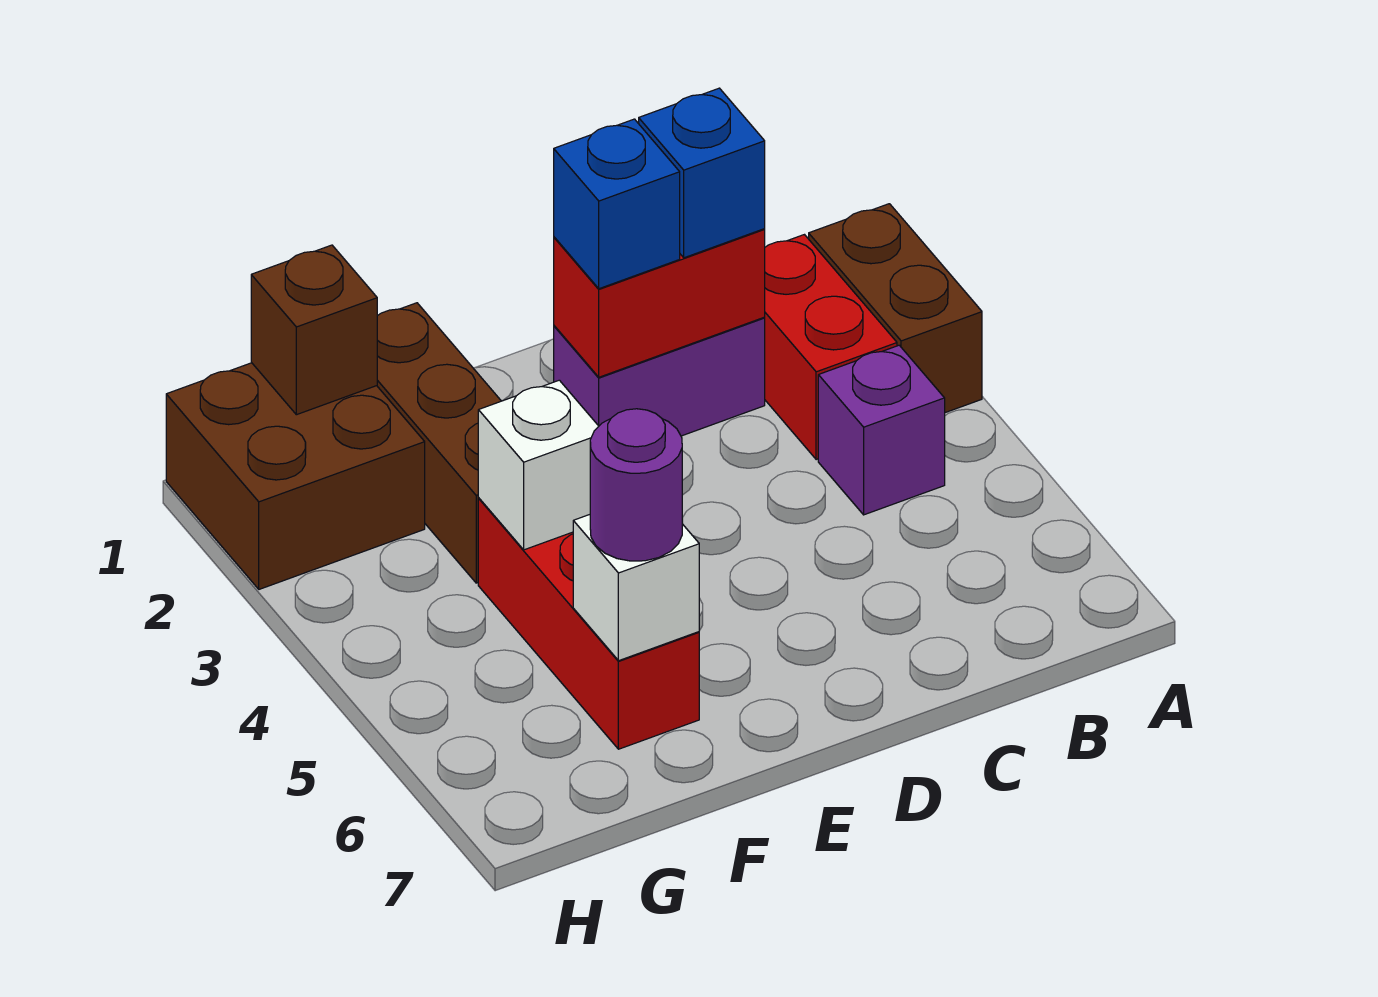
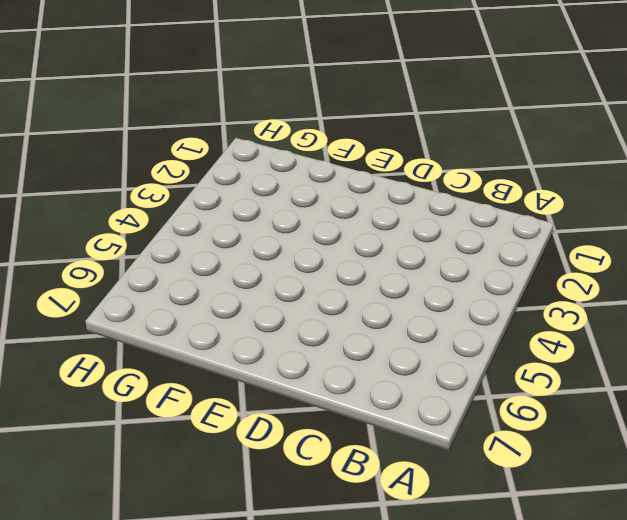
none -> brown brick A2:A3 level 1
none -> red brick B2:B3 level 1
none -> purple brick B4 level 1

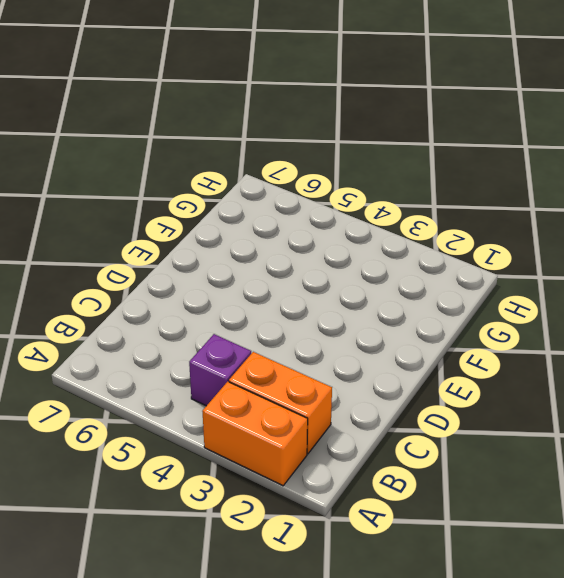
orange brick A2:A3 level 1 -> brown brick A2:A3 level 1
orange brick B2:B3 level 1 -> red brick B2:B3 level 1
none -> purple brick C2:D2 level 1
none -> brown brick F1:F3 level 1
none -> red brick F4:F6 level 1

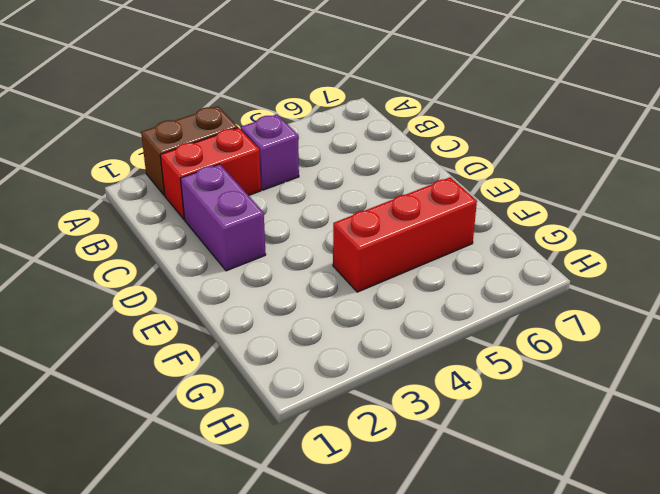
none -> brown brick F1:F3 level 1
none -> brown brick G1:H2 level 1
none -> red brick C2:D2 level 2

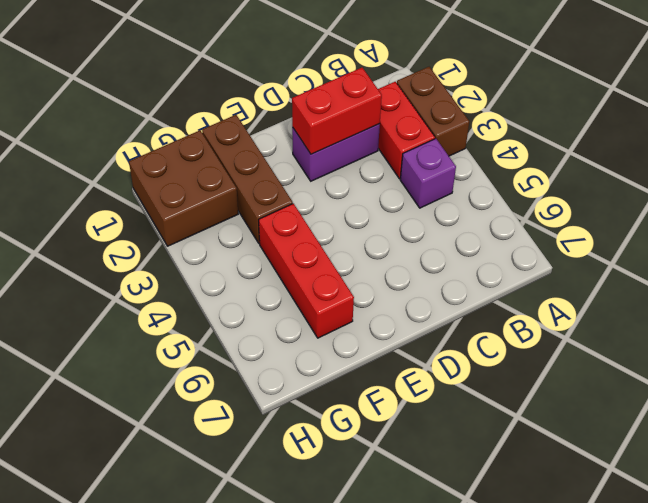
none -> white brick F4 level 2
none -> white brick F6 level 2
none -> brown brick G1 level 2

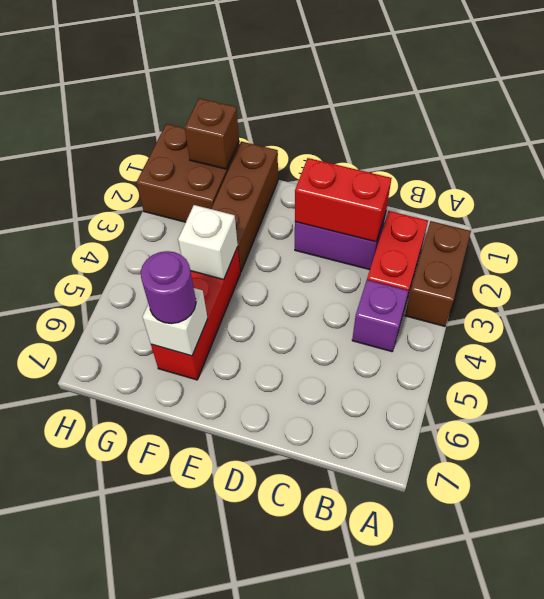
none -> blue brick C2 level 3
none -> blue brick D2 level 3

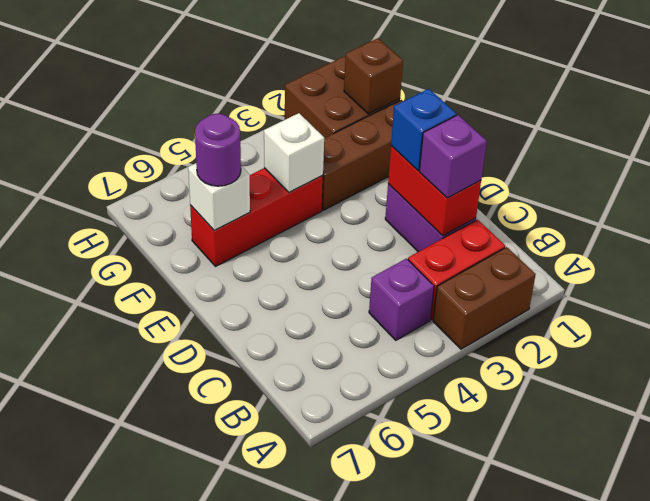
purple brick C2 level 3 -> blue brick C2 level 3

